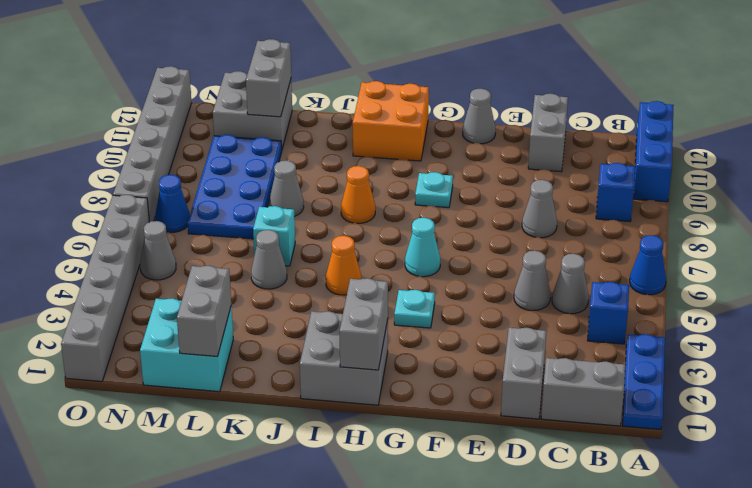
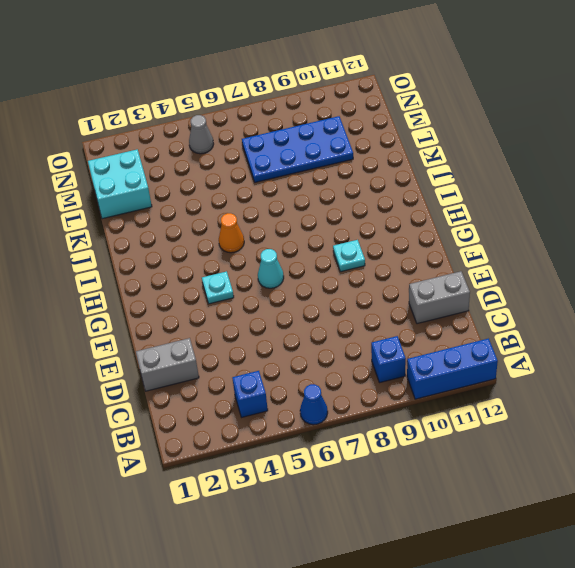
none -> blue plate A1:A3 level 1
none -> grey brick B1:C1 level 1
none -> grey cone C5 level 1
none -> grey cone D5 level 1

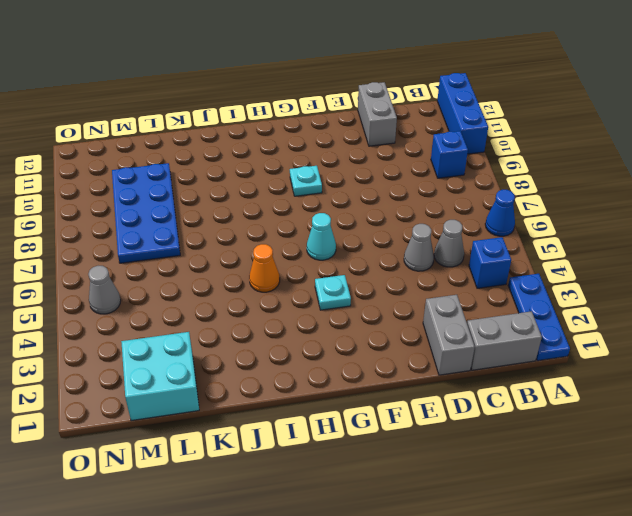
none -> grey cone D8 level 1
none -> grey cone F12 level 1
none -> grey brick H1:I2 level 1
none -> orange brick H11:I12 level 1

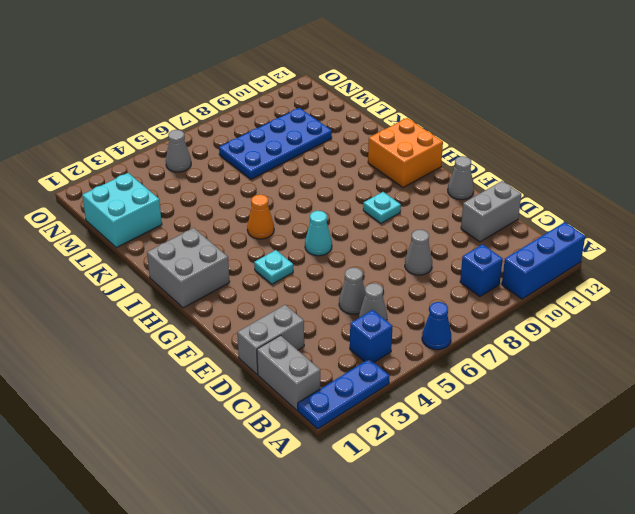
none -> orange cone I8 level 1
none -> grey cone K5 level 1
none -> cyan brick K6 level 1
none -> grey cone K8 level 1

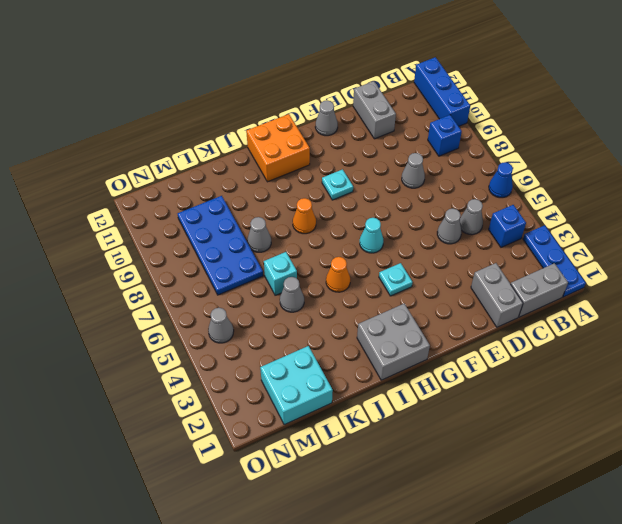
none -> grey brick L11:M12 level 1
none -> blue cone N7 level 1
none -> grey brick O1:O6 level 1
none -> grey brick O7:O12 level 1

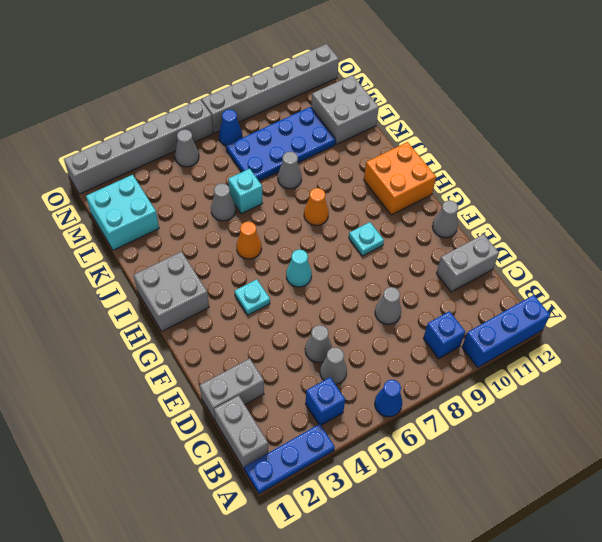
none -> grey brick H1:H2 level 2
none -> grey brick L1:L2 level 2
none -> grey brick L11:L12 level 2

